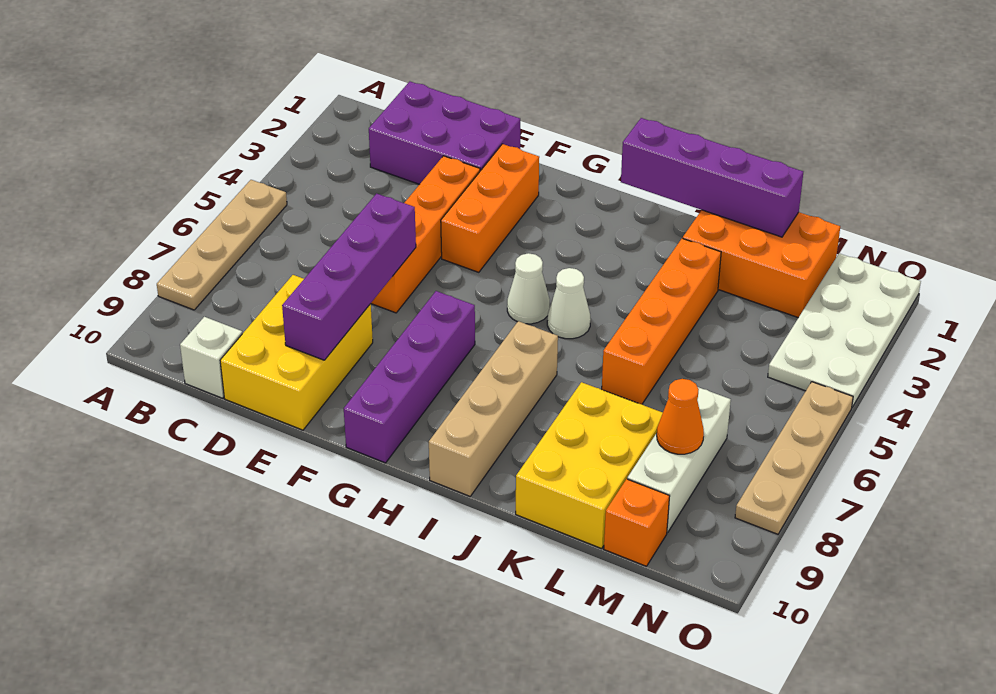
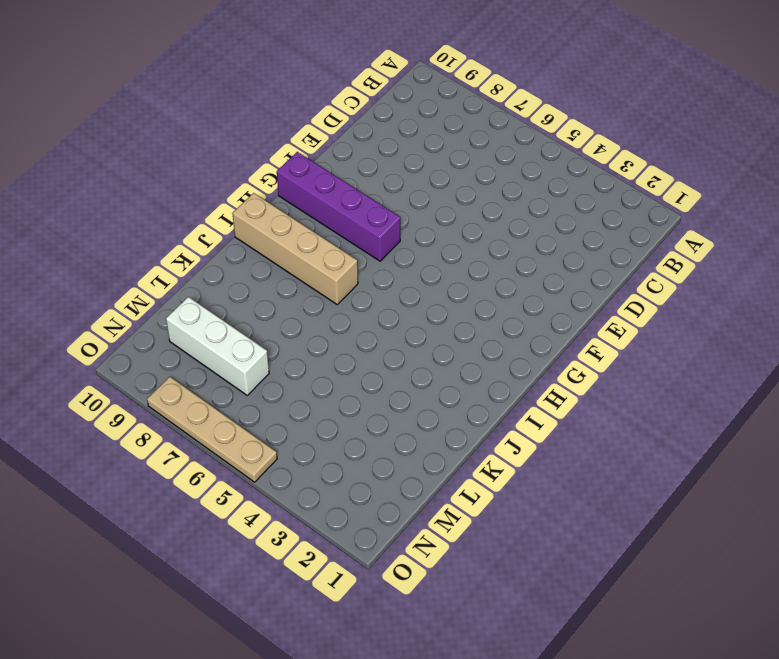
none -> tan plate A5:A8 level 1
none -> purple brick C1:E2 level 1
none -> white brick C10 level 1

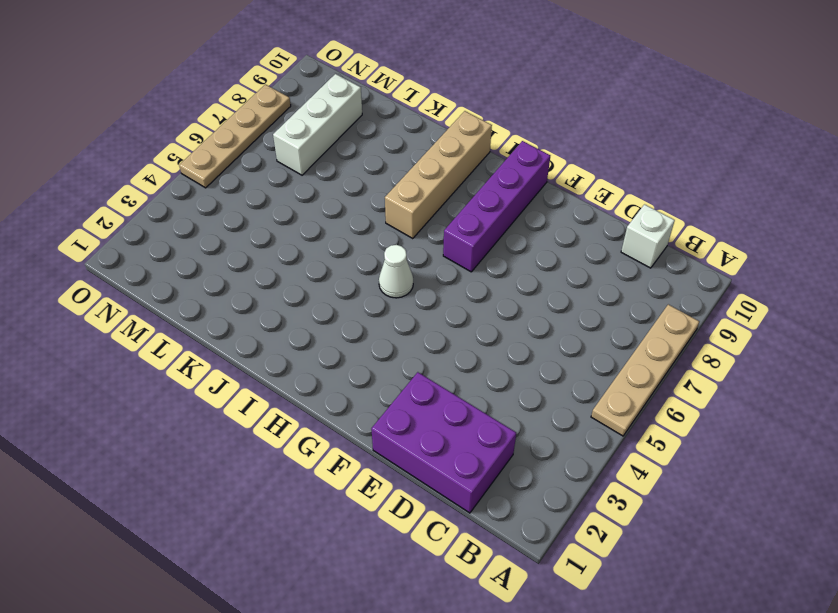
none -> yellow brick D8:E10 level 1
none -> orange brick E3:E6 level 1
none -> orange brick F2:F4 level 1

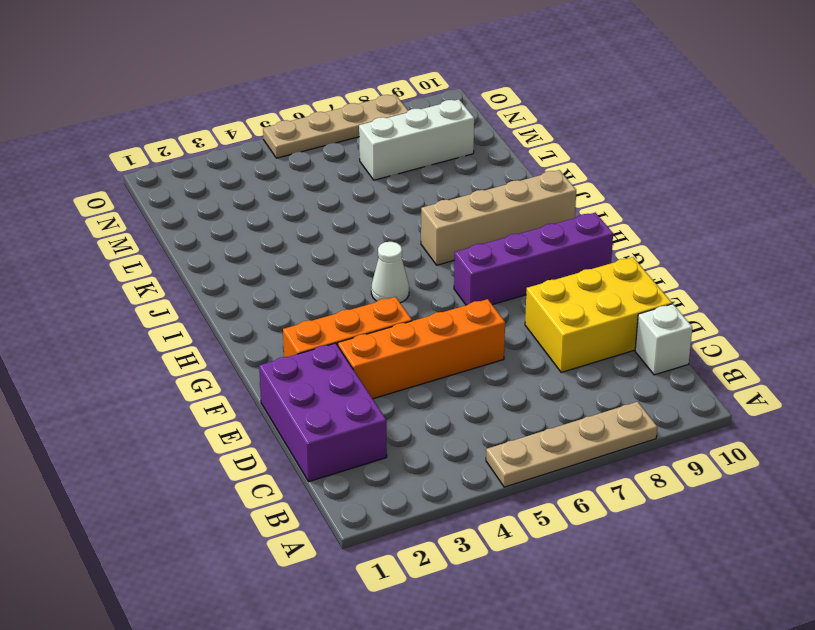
none -> white cone I5 level 1
none -> orange brick K1:M2 level 1
none -> orange brick K3:K6 level 1

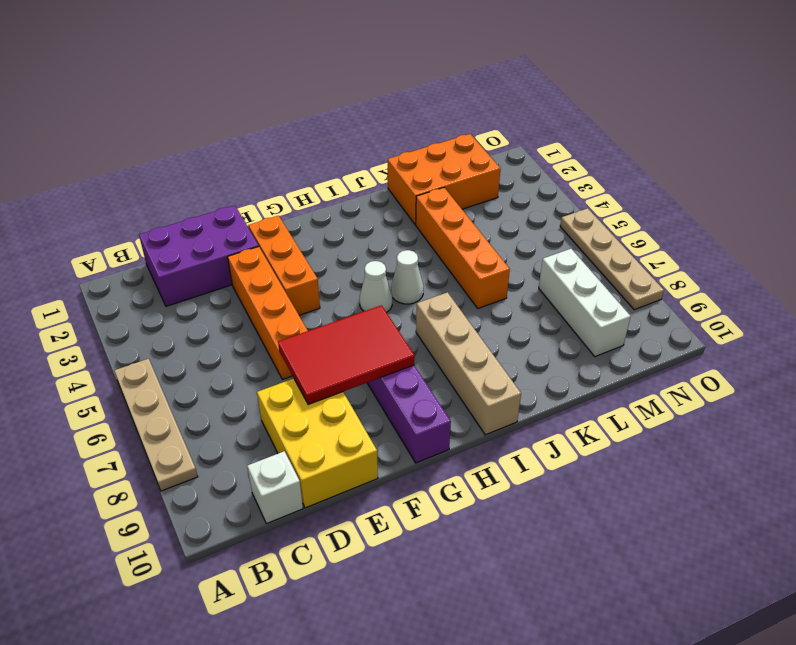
red tile E7:G8 level 2 -> purple brick E6:E9 level 2
none -> yellow brick K8:L10 level 1
none -> orange brick M10 level 1
none -> white plate N1:O4 level 1

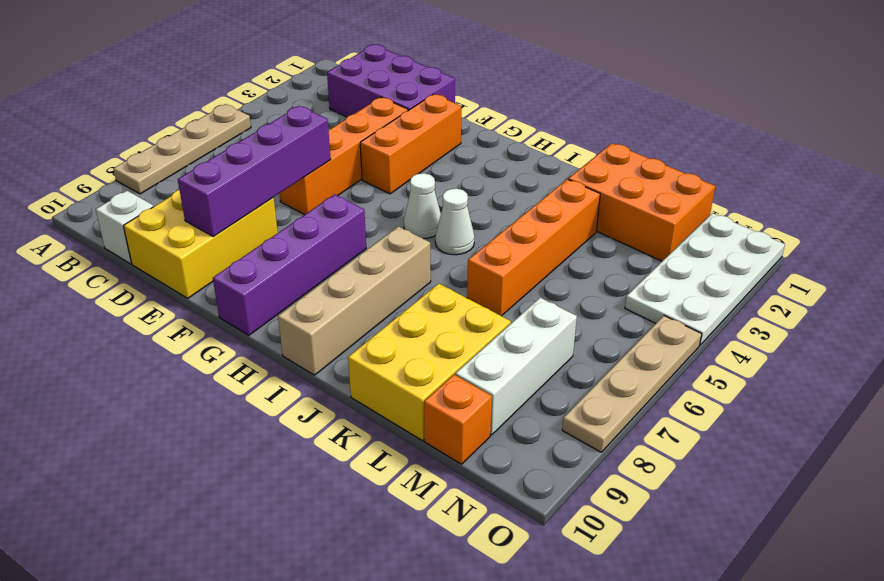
none -> purple brick I1:L1 level 2
none -> orange cone M8 level 2

